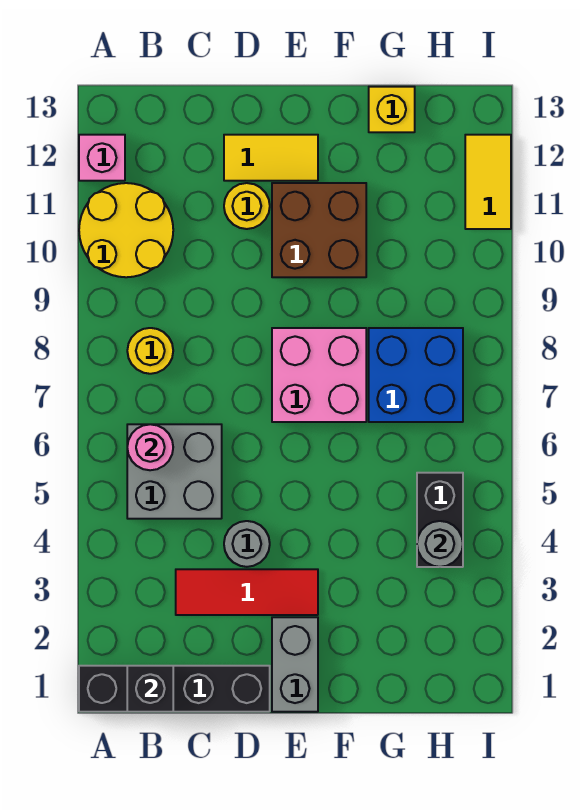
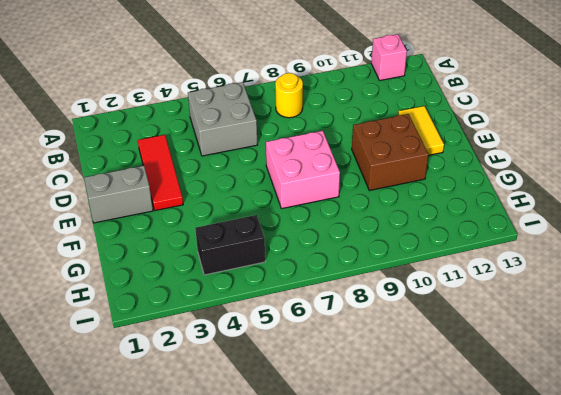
none -> black brick A1:D1 level 1
none -> yellow round brick A10:B11 level 1
none -> grey round brick D4 level 1

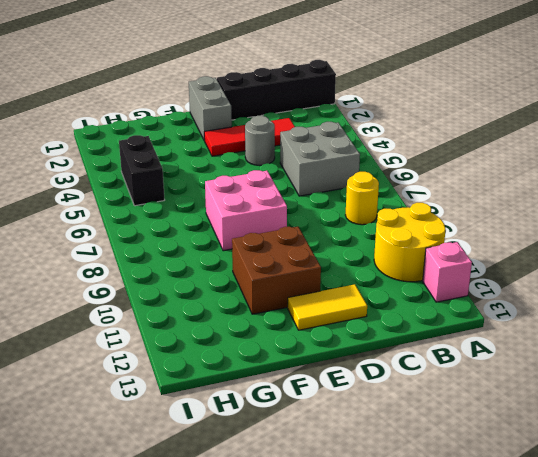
none -> yellow round brick D11 level 1
none -> blue brick G7:H8 level 1
none -> yellow brick G13 level 1

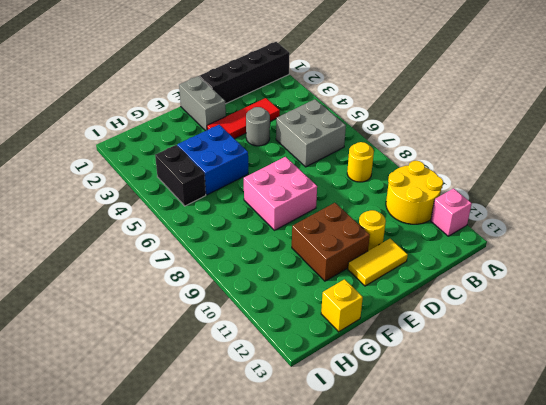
blue brick F4:G5 level 1 -> blue brick G7:H8 level 1
none -> yellow tile I11:I12 level 1
none -> black brick B1 level 2
none -> pink round brick B6 level 2

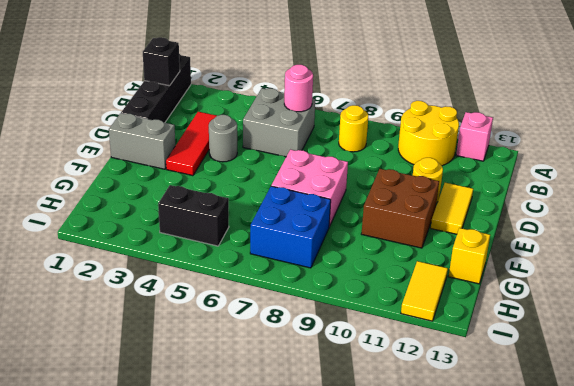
yellow tile H12:I12 level 1 -> yellow tile I11:I12 level 1
none -> grey round brick H4 level 2

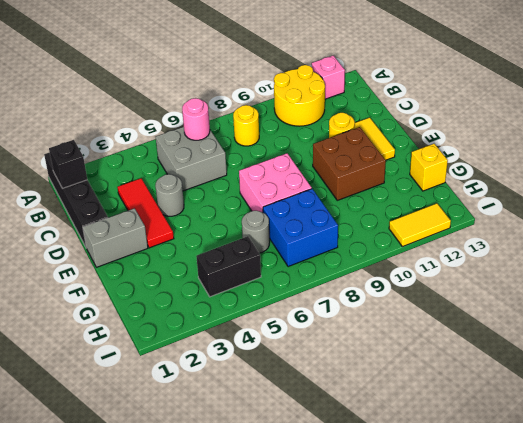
grey round brick G6 level 1 -> grey round brick H4 level 2

